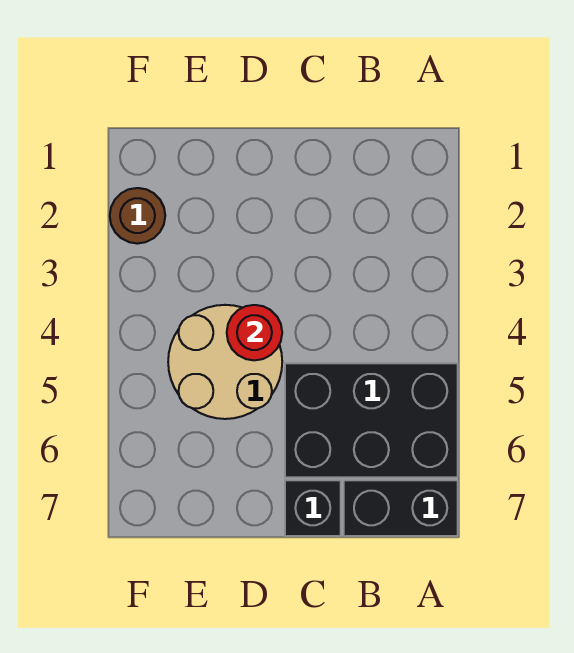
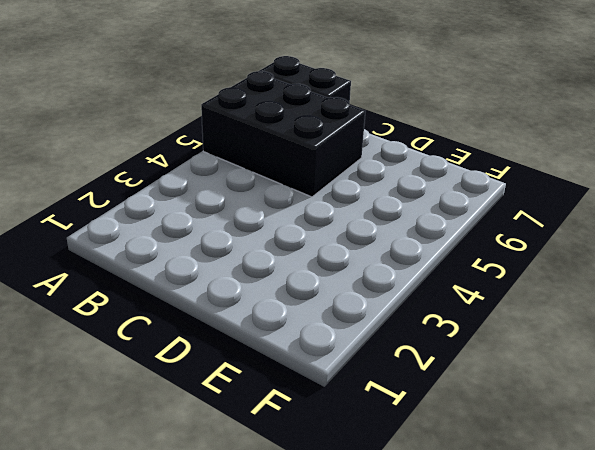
none -> black brick C7 level 1
none -> tan round brick D4:E5 level 1

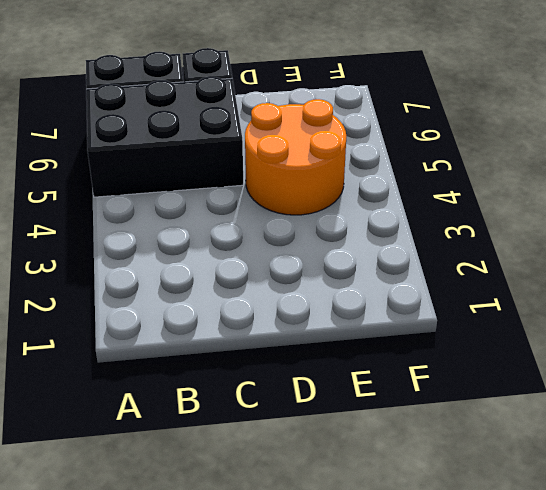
orange round brick D4:E5 level 1 -> tan round brick D4:E5 level 1
none -> brown round brick F2 level 1
none -> red round brick D4 level 2

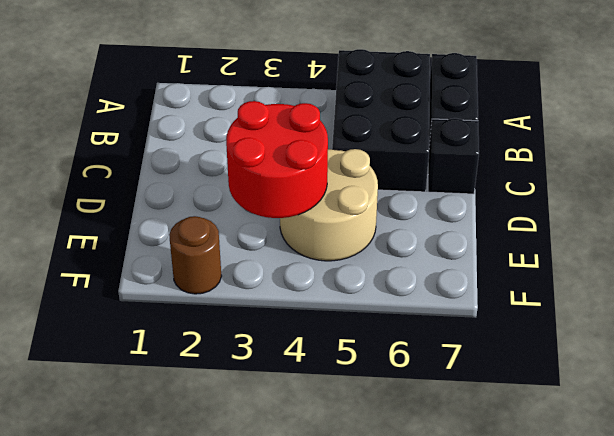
red round brick D3:E4 level 2 -> red round brick D4 level 2

